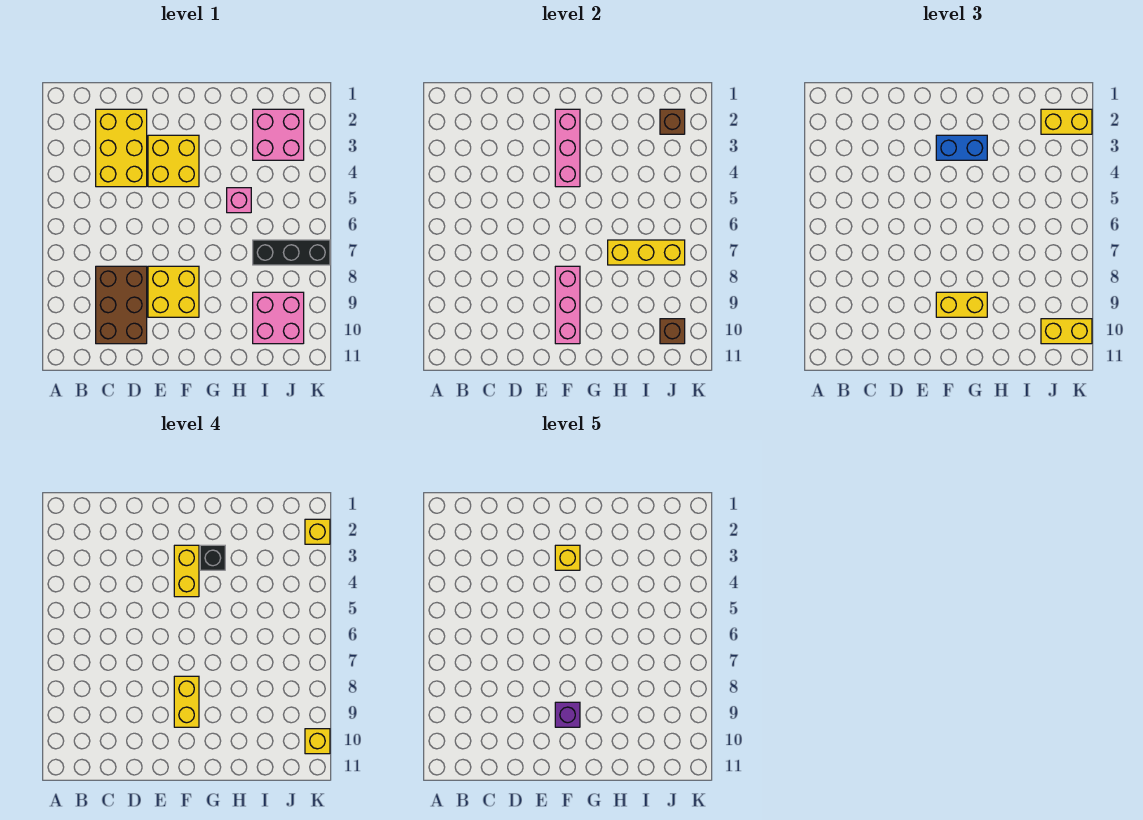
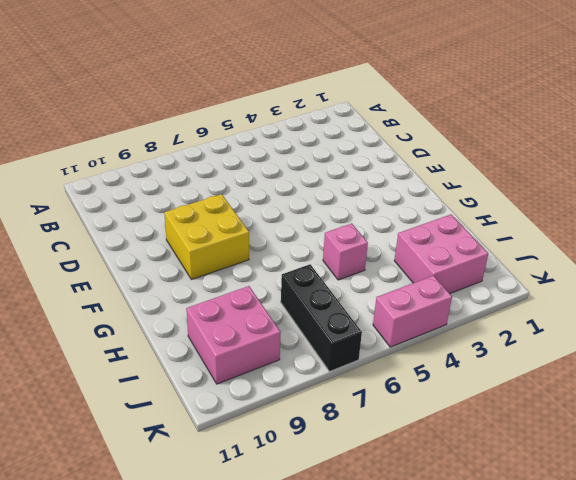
pink brick K4:K5 level 1 -> none
none -> yellow brick C2:D4 level 1
none -> brown brick C8:D10 level 1
none -> yellow brick E3:F4 level 1

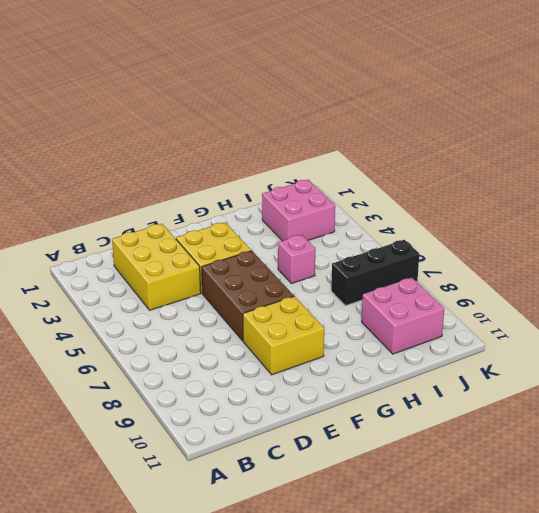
brown brick E5:F7 level 1 -> brown brick C8:D10 level 1
none -> pink brick F2:F4 level 2
none -> pink brick F8:F10 level 2
none -> yellow brick H7:J7 level 2

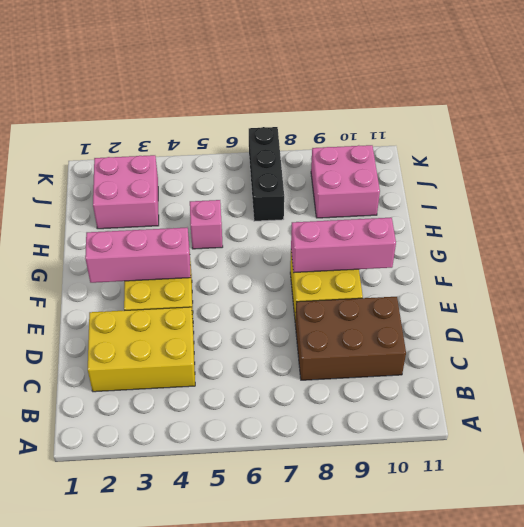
none -> yellow brick H7:J7 level 2
none -> brown brick J2 level 2
none -> brown brick J10 level 2

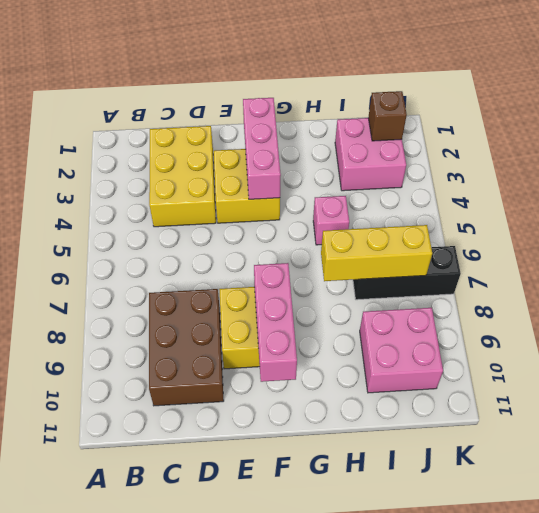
none -> brown brick J10 level 2
none -> blue brick F3:G3 level 3
none -> yellow brick F9:G9 level 3

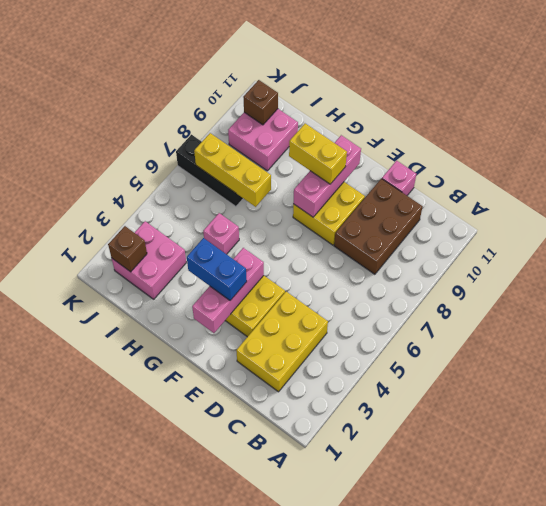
pink brick D11 level 1 -> none
none -> yellow brick J2:K2 level 3
none -> yellow brick J10:K10 level 3
none -> yellow brick F3:F4 level 4

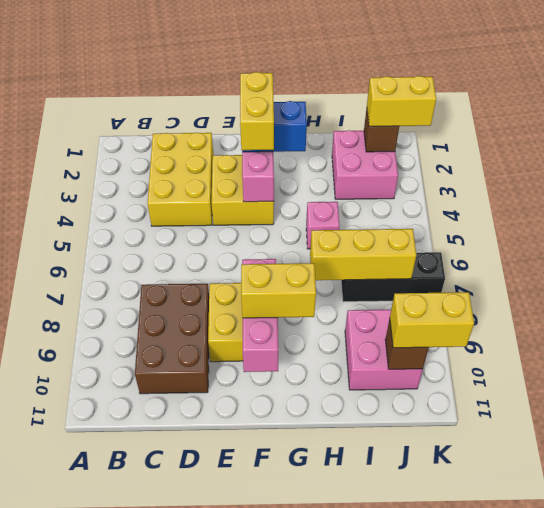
none -> yellow brick F8:F9 level 4
none -> black brick G3 level 4
none -> yellow brick K2 level 4

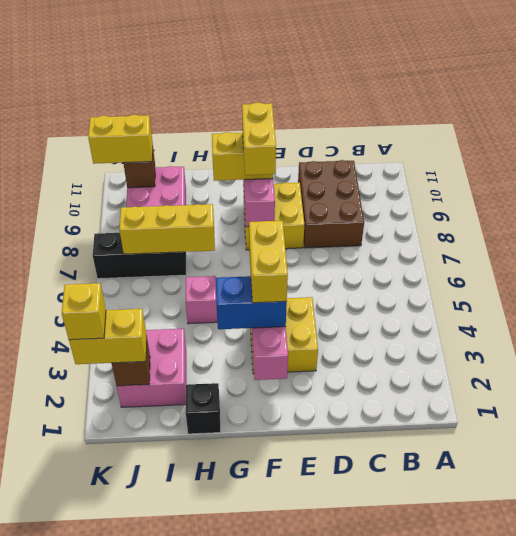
black brick H1 level 1 -> black brick G3 level 4
none -> yellow brick C2:D4 level 1
none -> yellow brick K10 level 4
none -> yellow brick F3 level 5

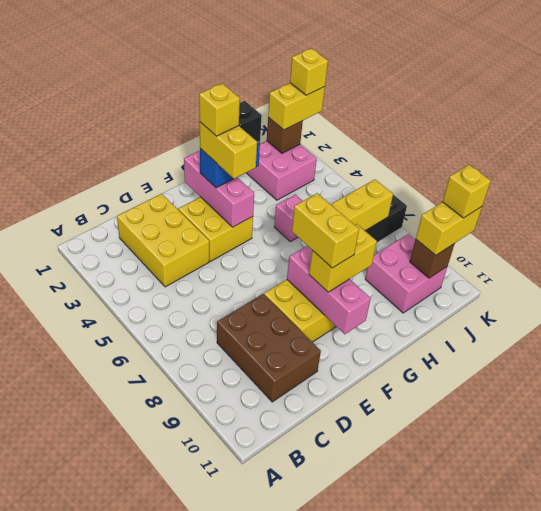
none -> purple brick F9 level 5

